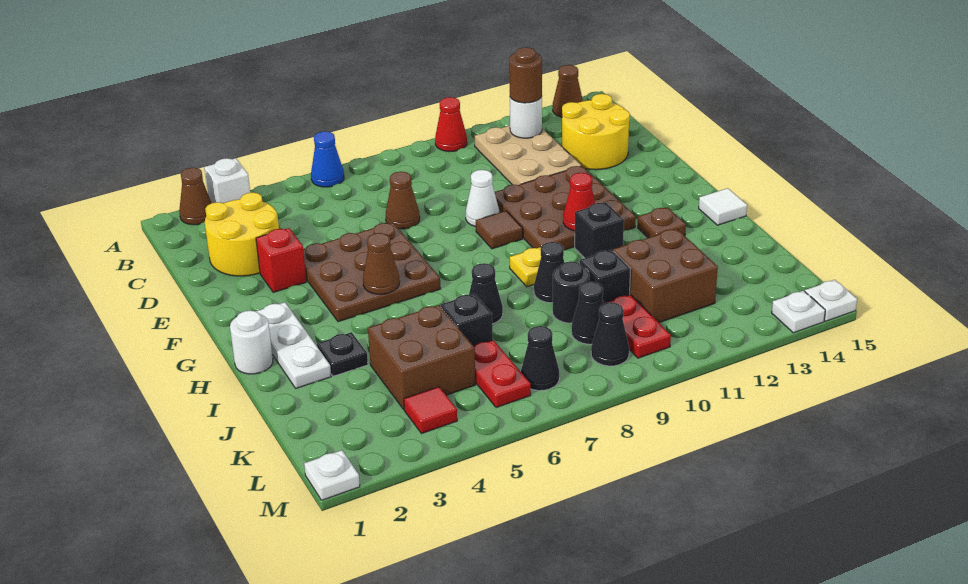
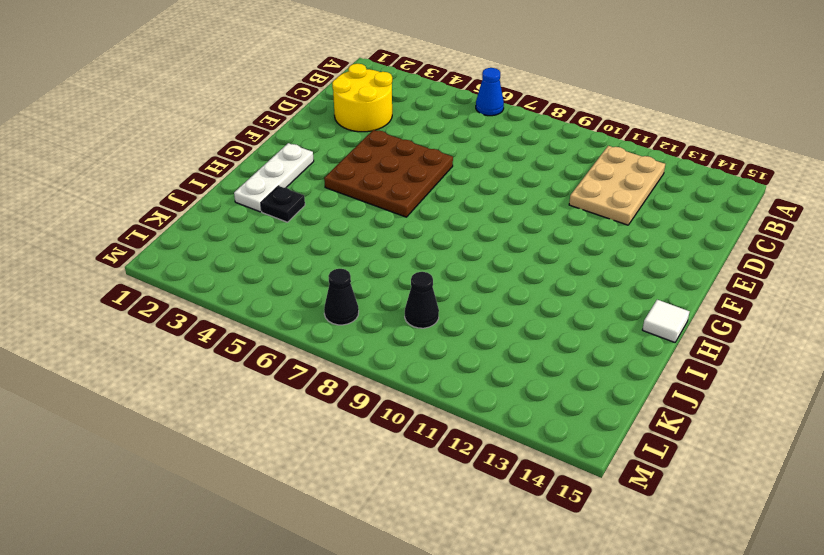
none -> brown cone A2 level 1
none -> white brick A3 level 1
none -> red cone A10 level 1
none -> brown cone A14 level 1

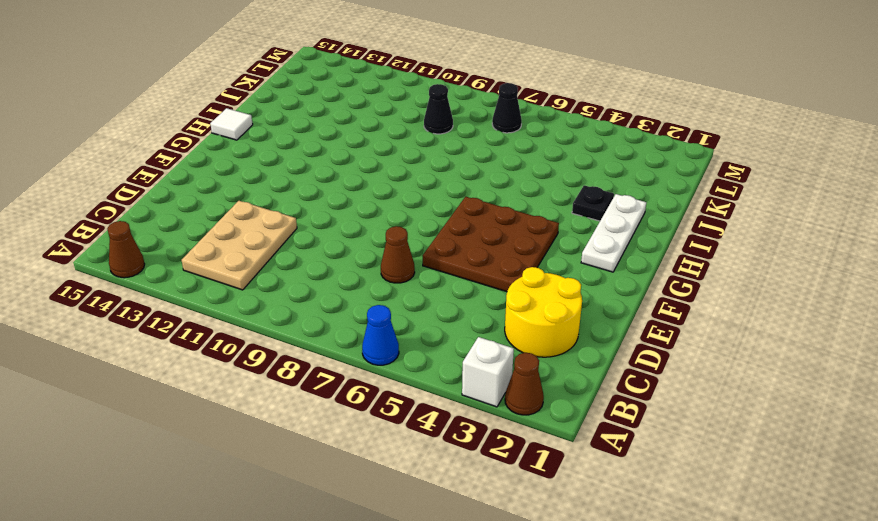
none -> red cone A10 level 1
none -> yellow round brick C13:D14 level 1
none -> red brick E3 level 1
none -> white cone E9 level 1

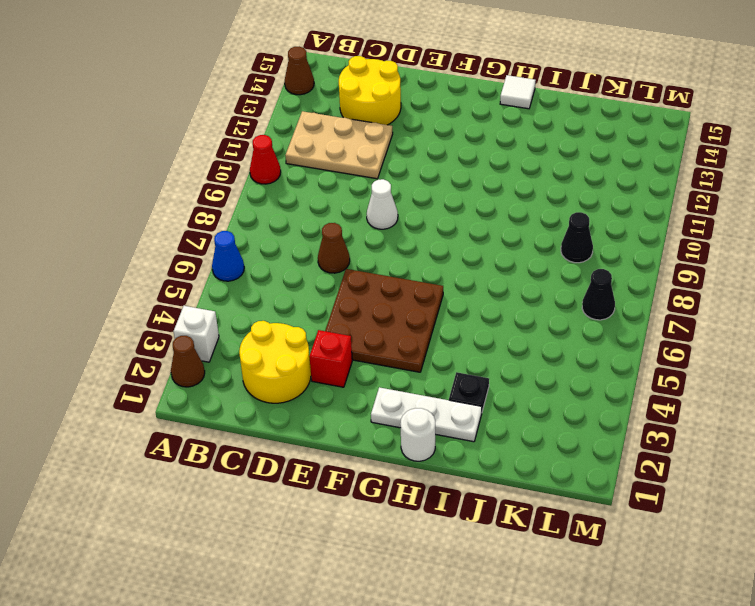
none -> brown plate E10:G12 level 1
none -> brown tile F9 level 1
none -> yellow plate H9 level 1
none -> black brick H11 level 1

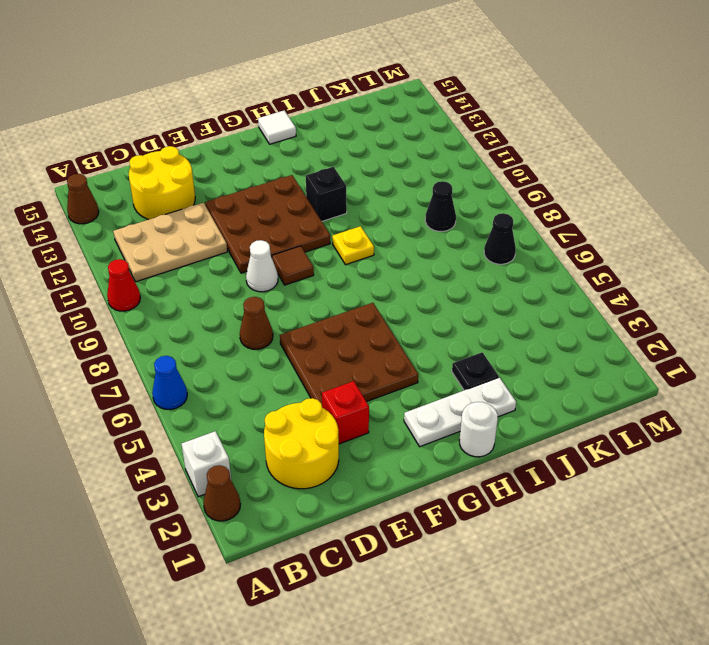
none -> brown plate H13 level 1
none -> black cone I7 level 1
none -> black cone I9 level 1
none -> brown brick J4:K5 level 1

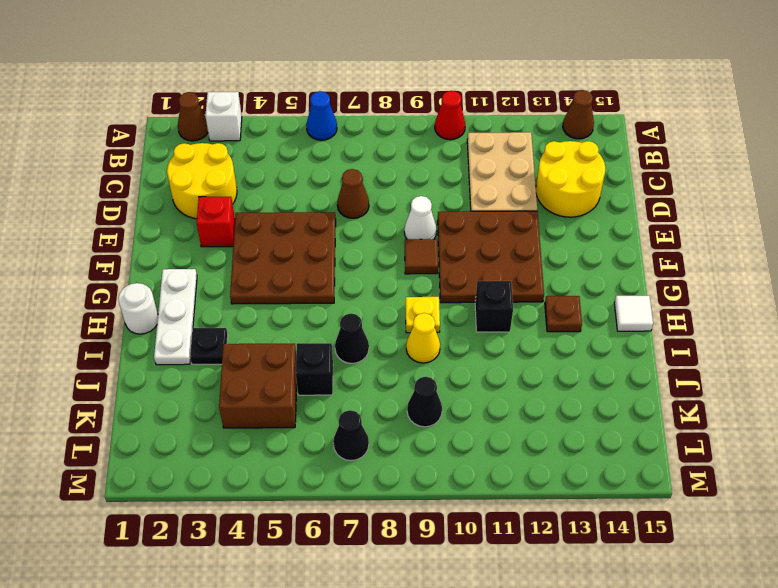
yellow cone I9 level 1 -> black cone I9 level 1
none -> black round brick J9 level 1
none -> black brick J10 level 1
none -> brown brick J11:K12 level 1
none -> red plate K6:L6 level 1

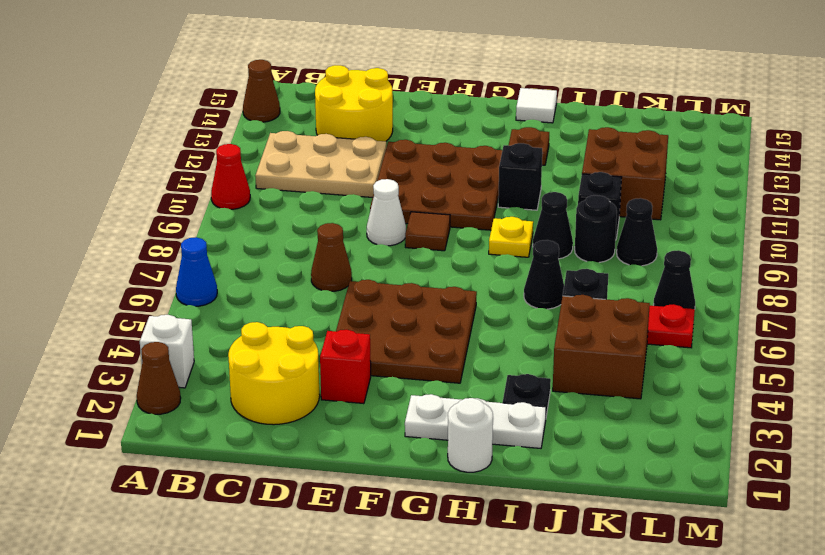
none -> red plate K10:L10 level 1
none -> red tile L4 level 1
none -> black cone L9 level 1
none -> white plate M1 level 1

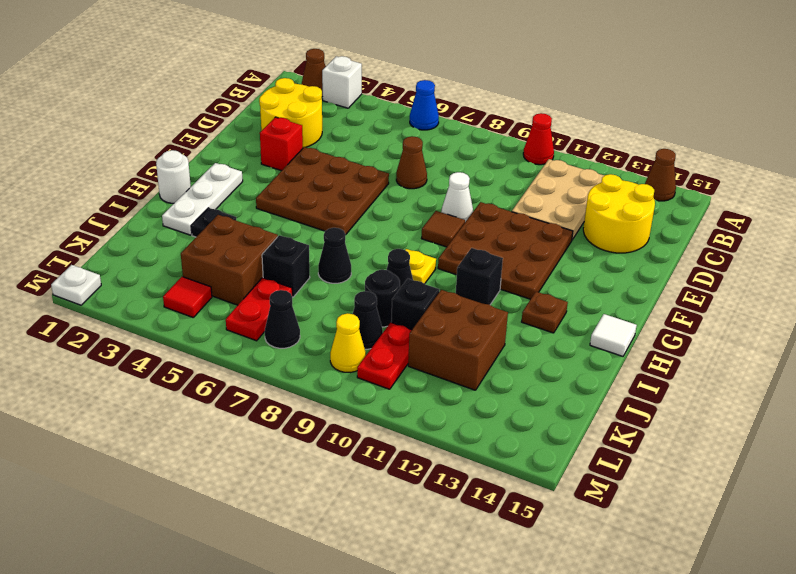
yellow cone L9 level 1 -> black cone L9 level 1
none -> white plate M14 level 1
none -> white plate M15 level 1
none -> white round brick B12 level 2
none -> brown cone G5 level 2

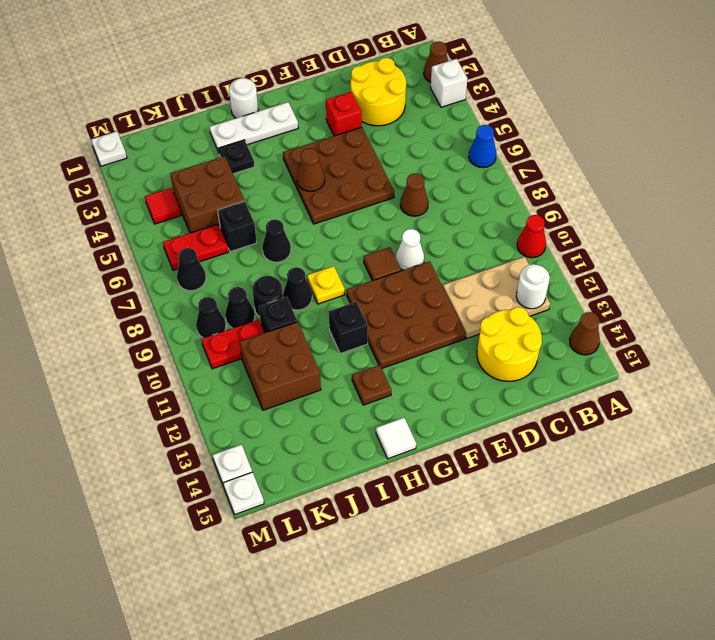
none -> red cone G11 level 2
none -> brown round brick B12 level 3

